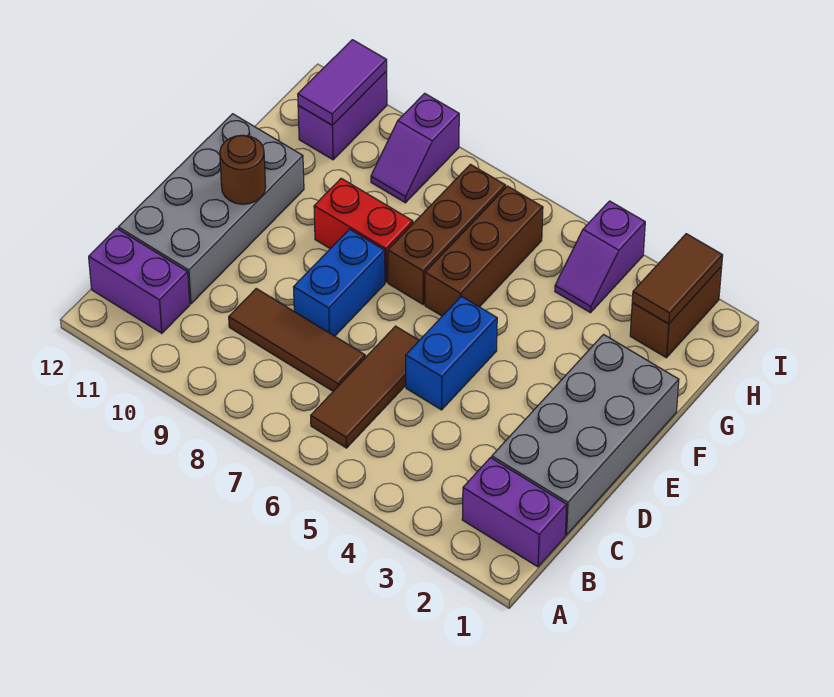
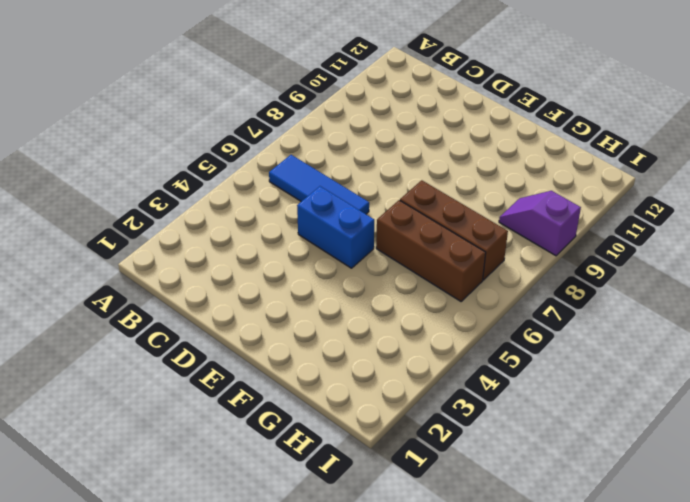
blue tile B6:D6 level 1 -> brown tile B6:D6 level 1
none -> purple brick B1:B2 level 1
none -> purple brick B11:B12 level 1
none -> grey brick C1:F2 level 1

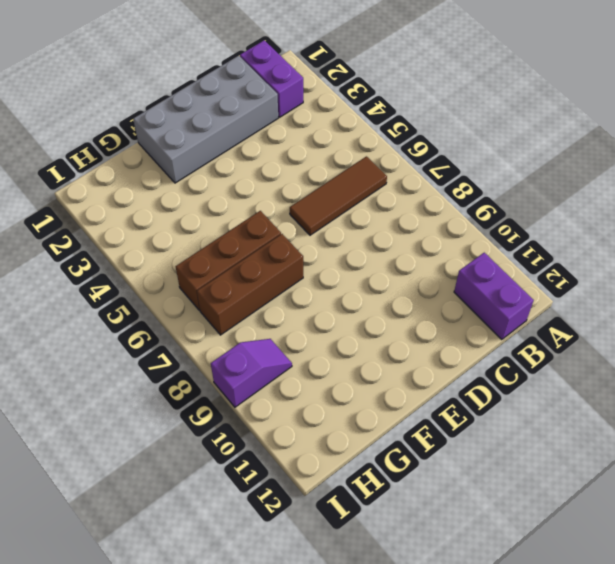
none -> brown tile C7:C9 level 1
none -> grey brick C11:F12 level 1
none -> blue brick D5:E5 level 1

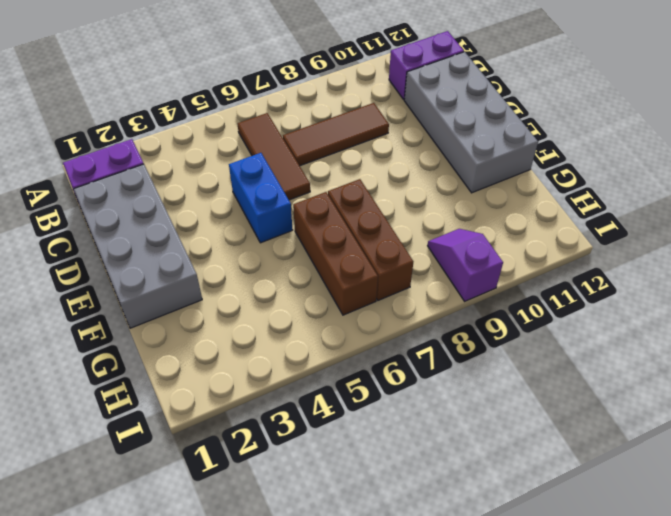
none -> blue brick D8:E8 level 1
none -> red brick F8:F9 level 1
none -> brown brick H2:I2 level 1

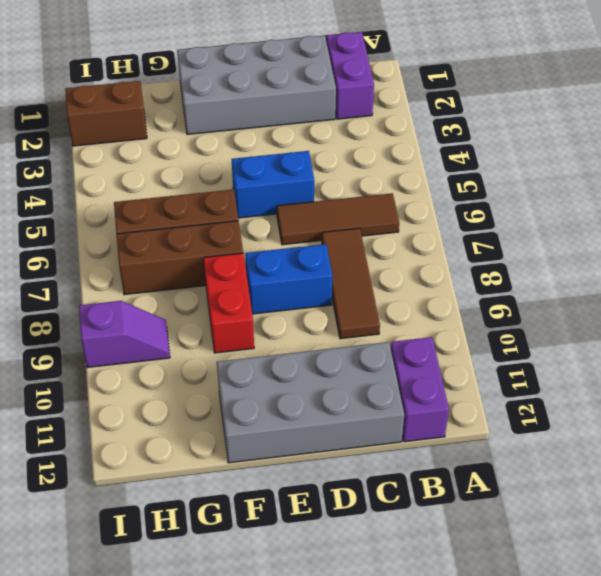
none -> purple slope H4:I4 level 1 top I
none -> purple brick H11:I11 level 1
none -> brown round brick E11 level 2

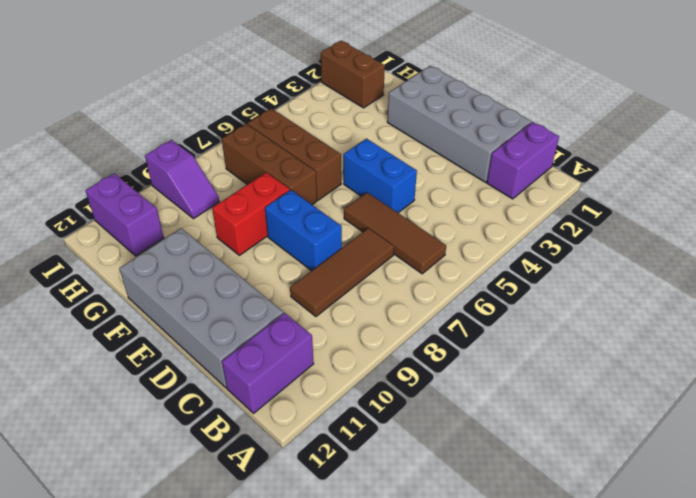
none -> purple slope H4:I4 level 1 top I
none -> brown round brick E11 level 2
none -> brown tile H2:I2 level 2

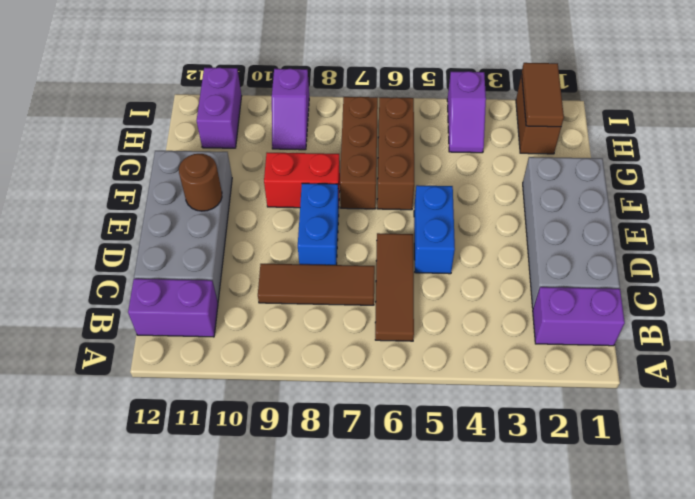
none -> purple tile H11:I11 level 2

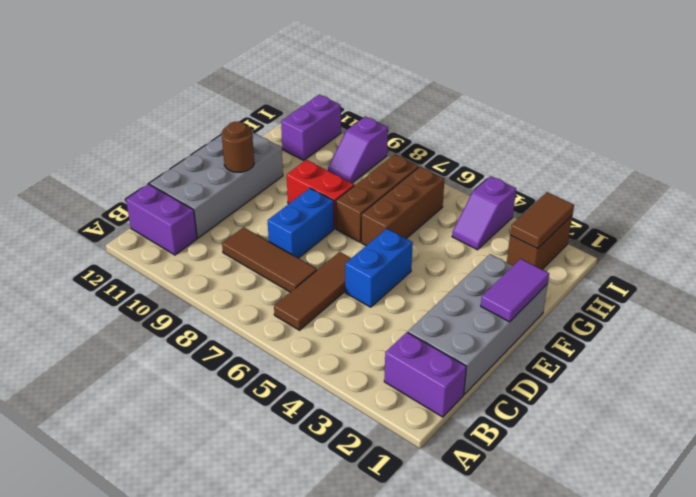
purple tile E1:F1 level 2 -> purple tile H11:I11 level 2

